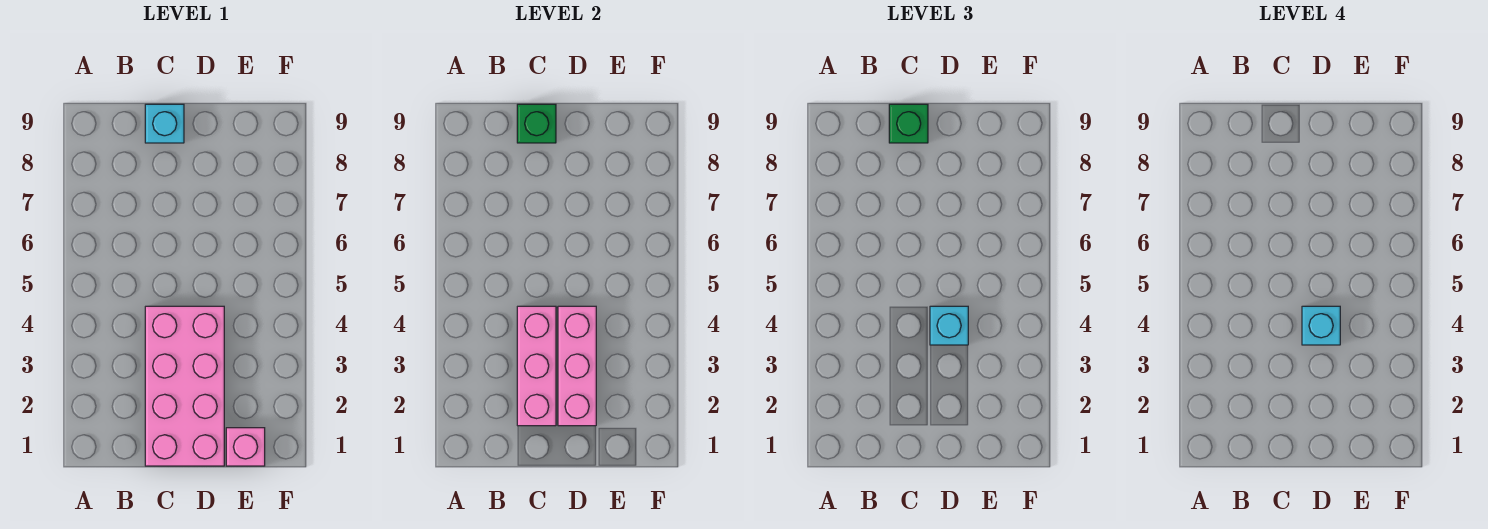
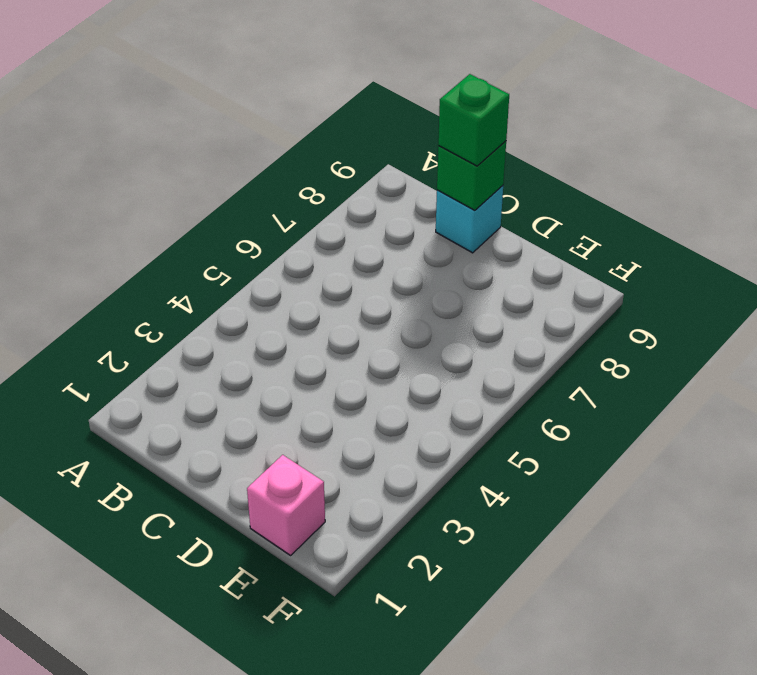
none -> pink brick C1:D4 level 1
none -> pink brick C2:C4 level 2

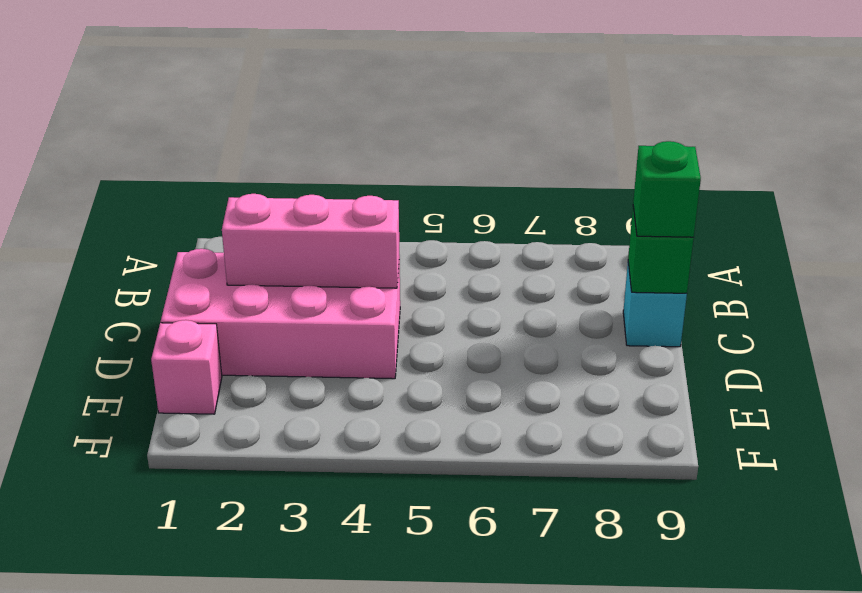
none -> pink brick D2:D4 level 2
none -> cyan brick D4 level 3

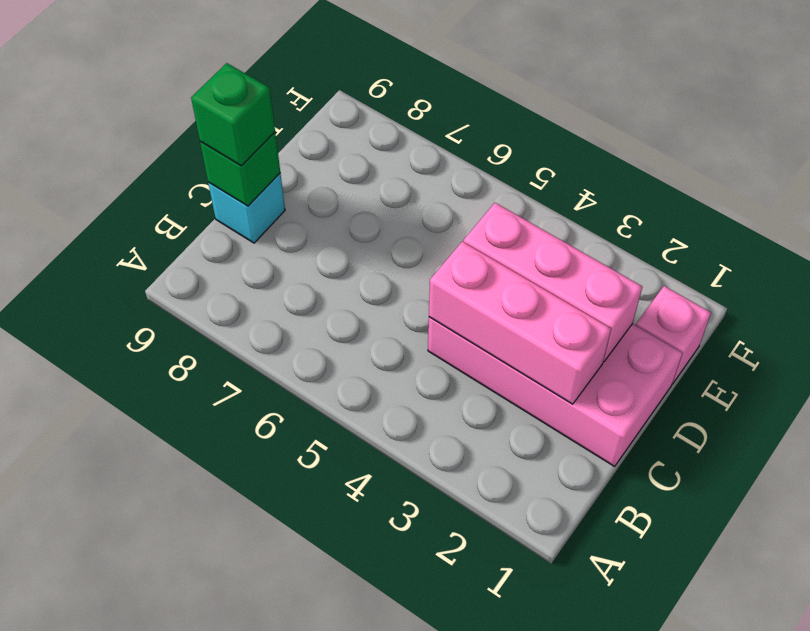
none -> cyan brick D4 level 3
none -> cyan brick D4 level 4

